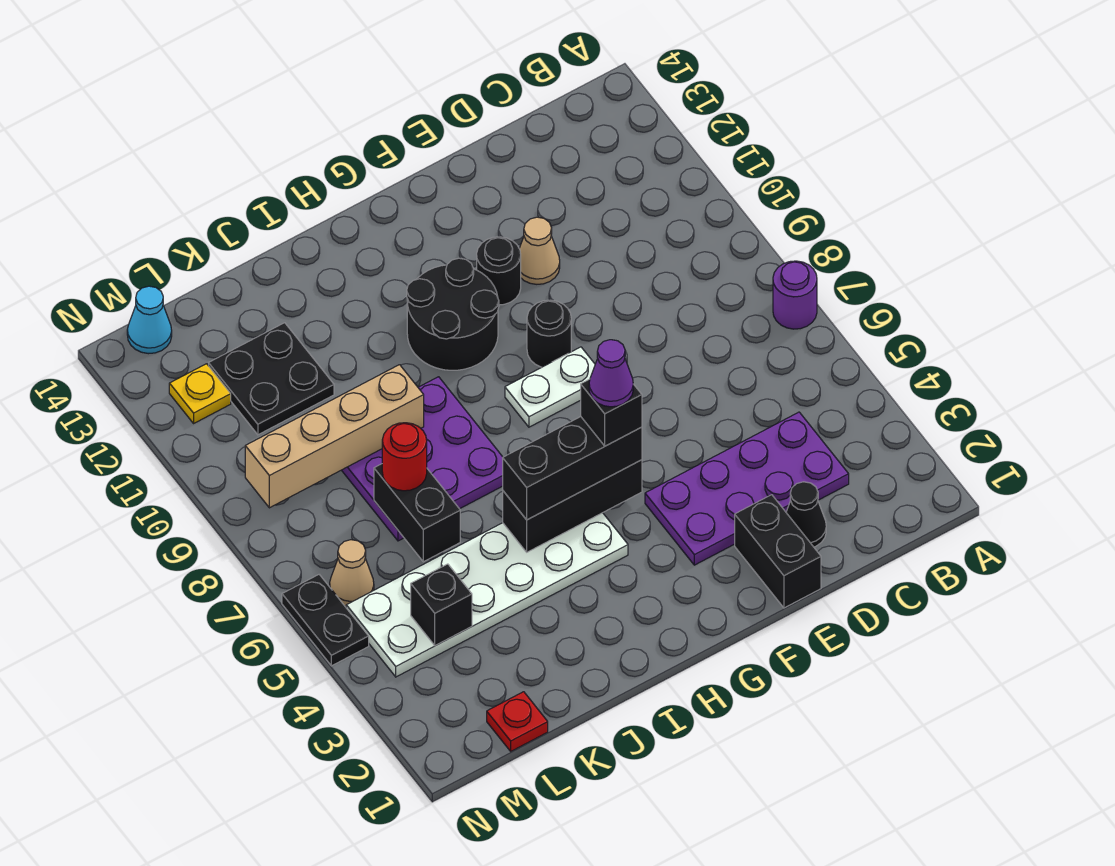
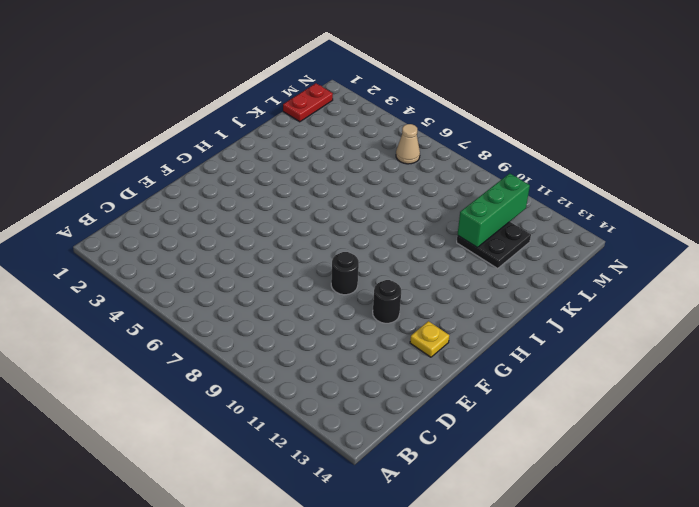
yellow plate F13 level 1 -> yellow plate M12 level 1
green brick K11:M11 level 2 -> none
red plate L1:M1 level 1 -> red plate L1 level 1
none -> purple round brick A7 level 1
none -> purple plate C3:F4 level 1
none -> black cone D2 level 1

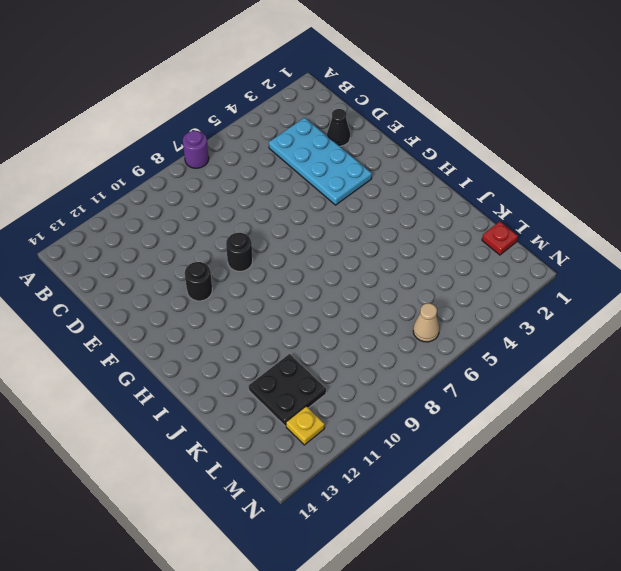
cyan plate C3:F4 level 1 -> purple plate C3:F4 level 1
none -> black brick E1:E2 level 1
none -> tan cone E11 level 1
none -> white plate F8:G8 level 1

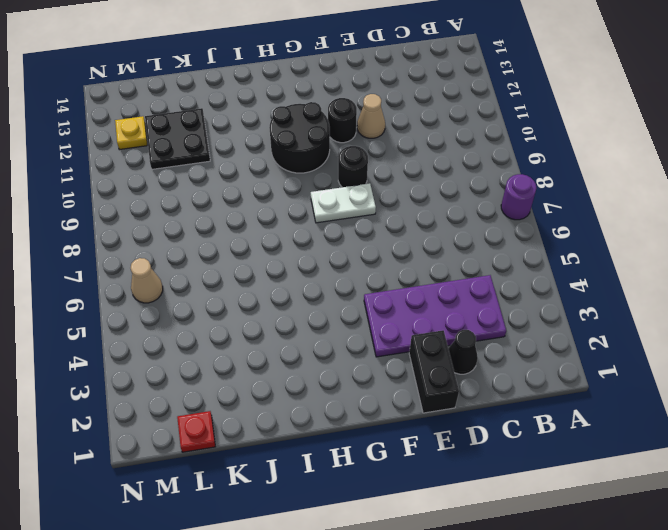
none -> white plate H4:M5 level 1
none -> purple plate I7:K9 level 1
none -> cyan cone M14 level 1

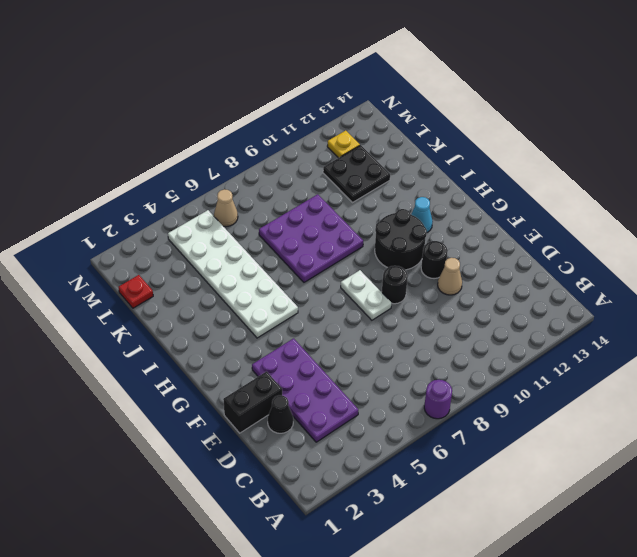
cyan cone H12 level 1 -> cyan cone M14 level 1
none -> black plate N5:N6 level 1
none -> black brick G5:I5 level 2
none -> tan brick J9:M9 level 2

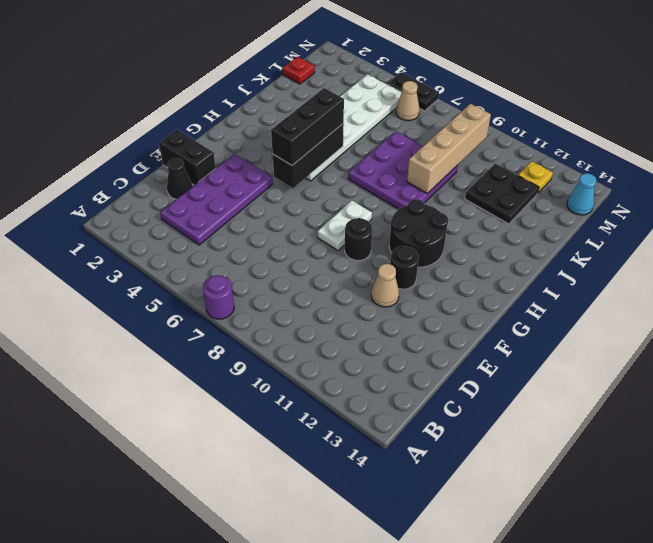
none -> black brick K6:K7 level 2
none -> black brick L4 level 2
none -> red round brick K7 level 3

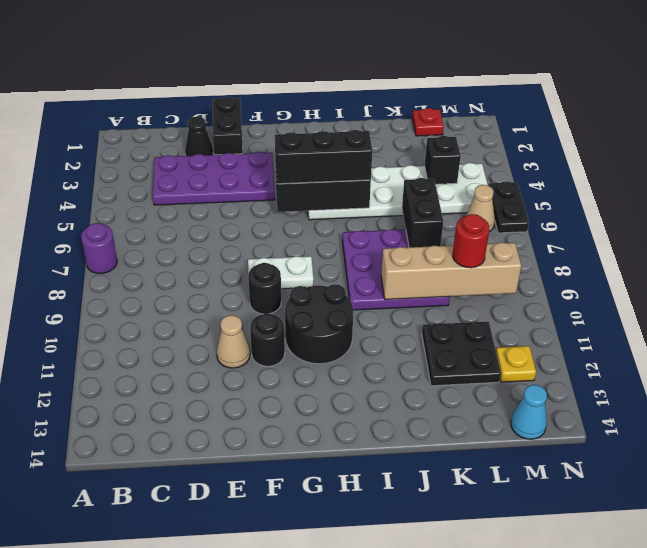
red round brick L9 level 3 -> red round brick K7 level 3
none -> black brick G5 level 4
none -> purple cone G5 level 5

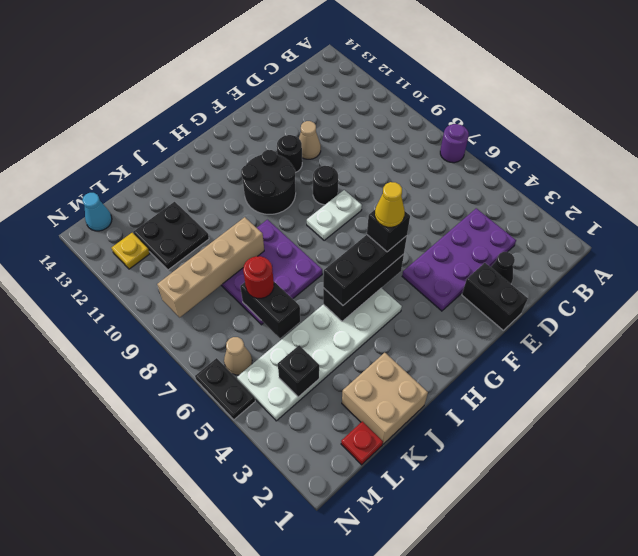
yellow cone G5 level 5 -> purple cone G5 level 5
tan brick J1:K2 level 1 -> none

